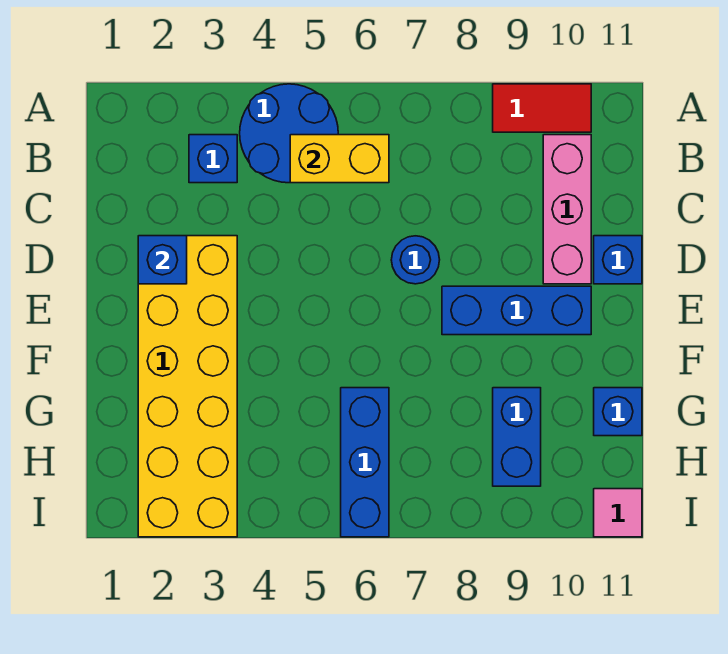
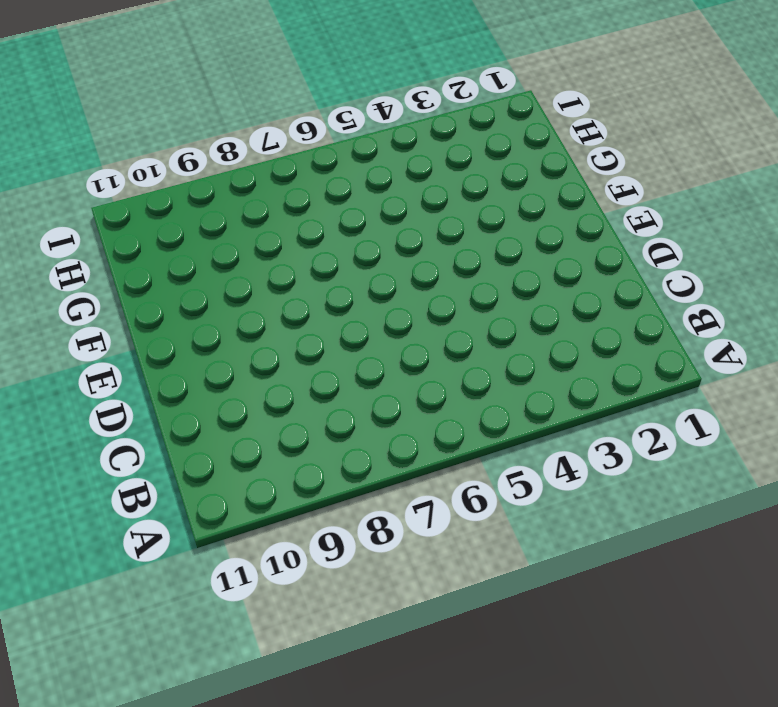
none -> blue round brick A4:B5 level 1
none -> red tile A9:A10 level 1
none -> blue brick B3 level 1

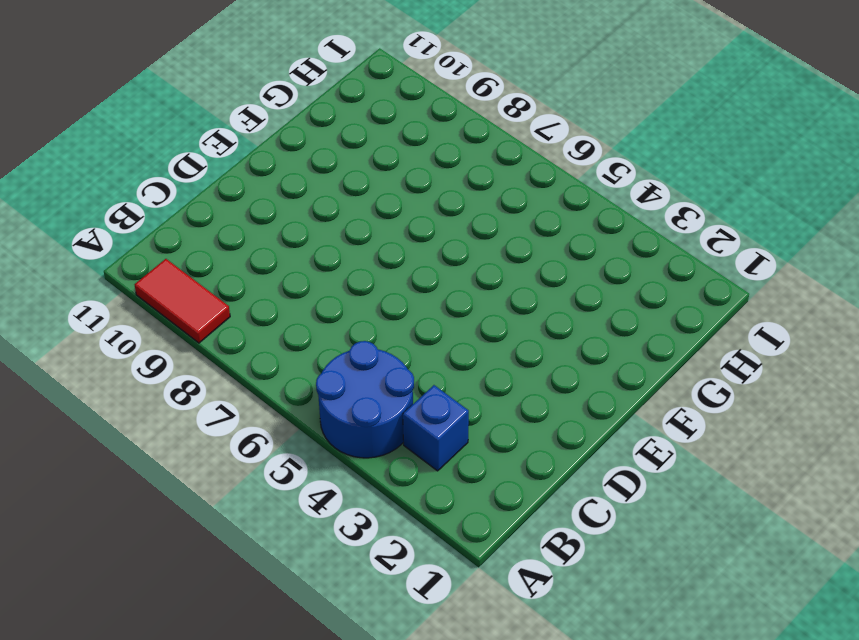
none -> pink brick B10:D10 level 1
none -> yellow brick D2:I3 level 1
none -> blue round brick D7 level 1

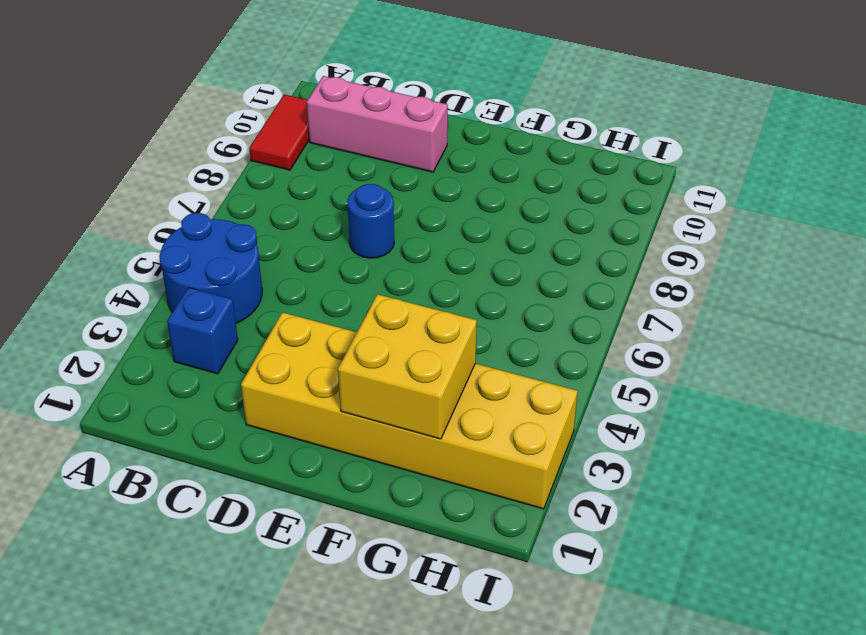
yellow brick F2:G3 level 2 -> none
none -> blue brick D11 level 1
none -> blue brick E8:E10 level 1
none -> blue brick G6:I6 level 1

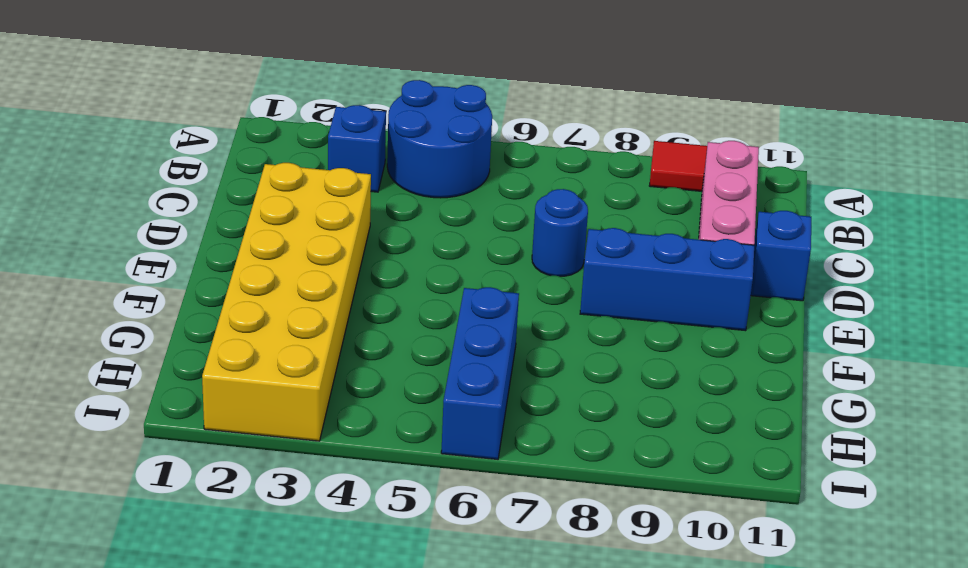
none -> blue brick G9:H9 level 1
none -> blue brick G11 level 1
none -> pink tile I11 level 1

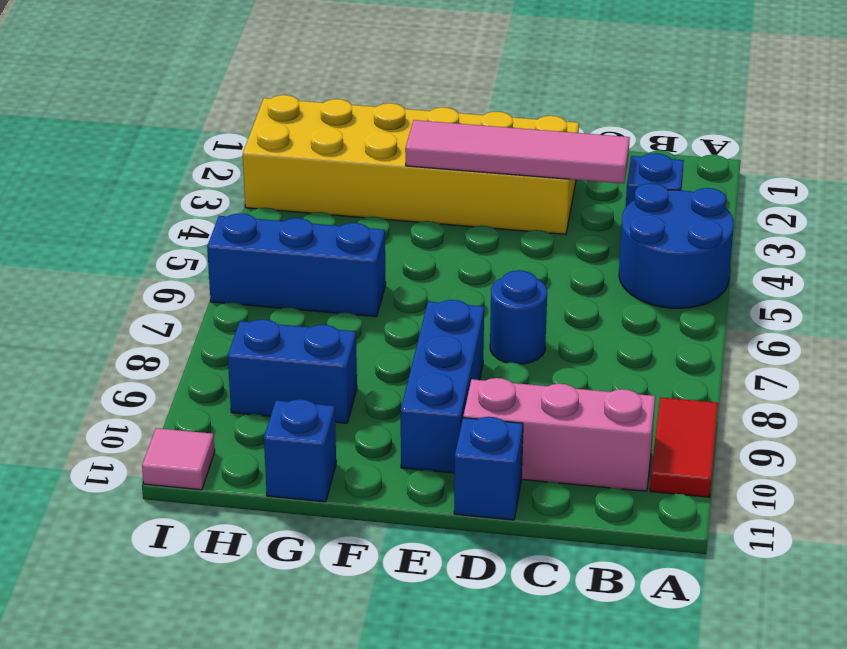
pink tile C3:F3 level 2 -> none
none -> yellow brick B5:B6 level 2
none -> blue brick D2 level 2

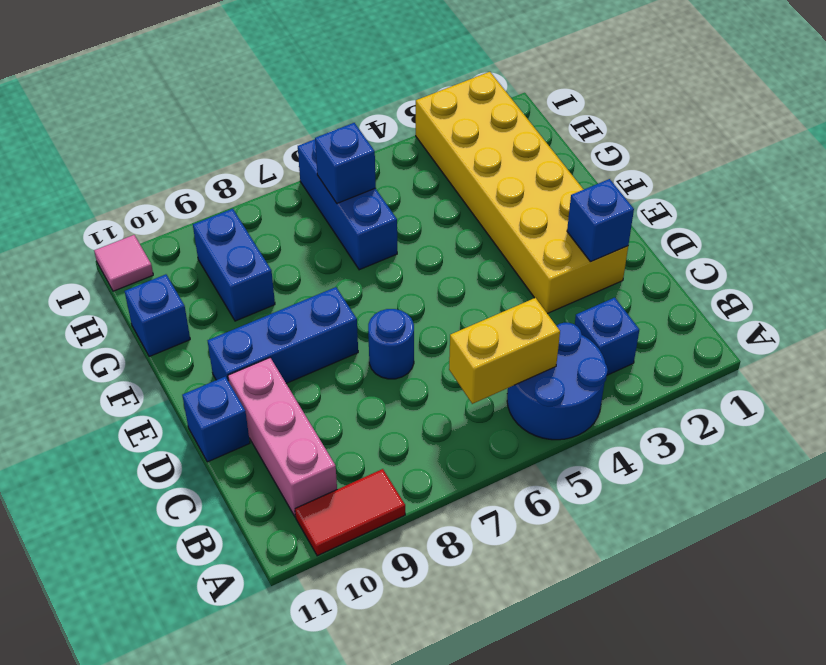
blue brick H6 level 2 -> none

